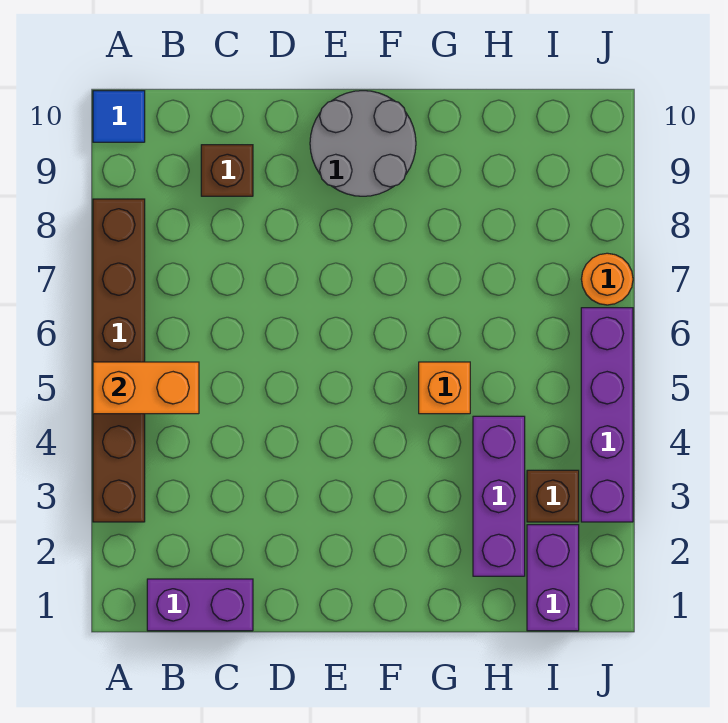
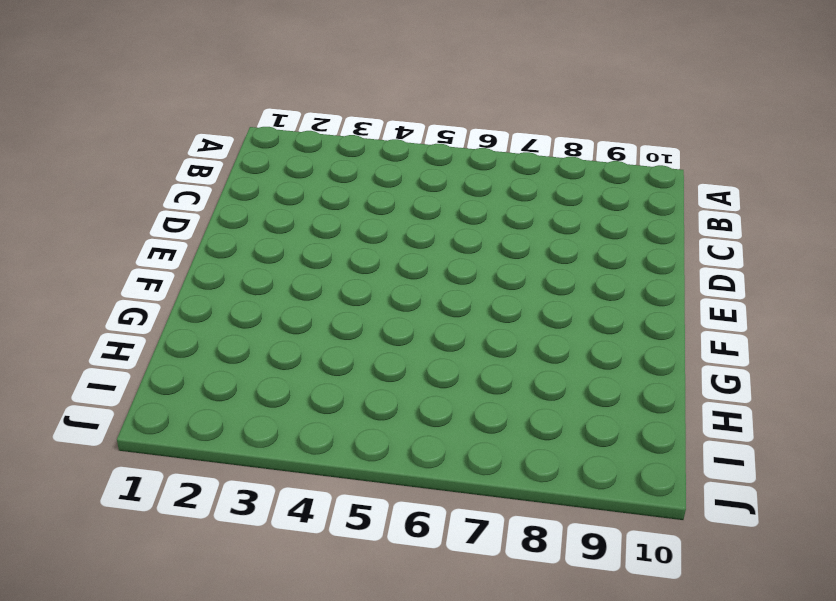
none -> brown brick A3:A8 level 1
none -> blue tile A10 level 1
none -> purple brick B1:C1 level 1

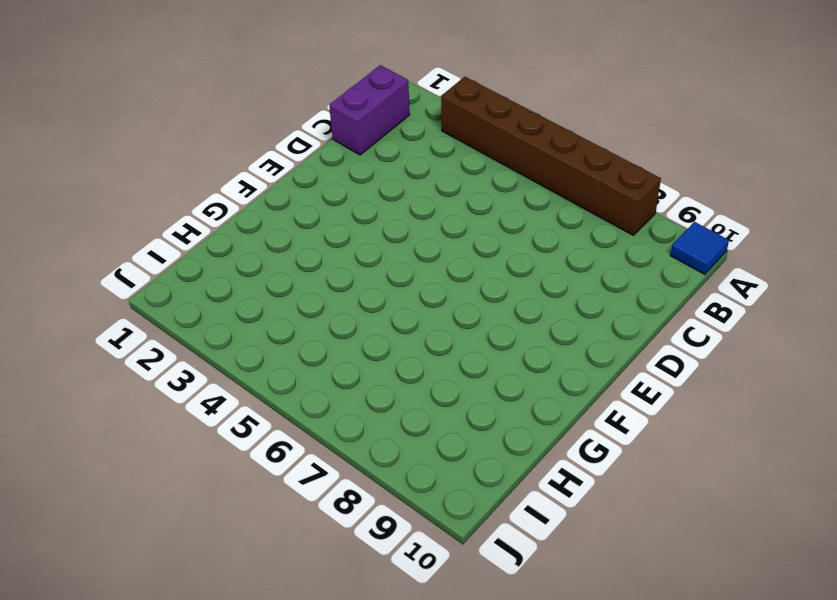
none -> brown brick C9 level 1
none -> grey round brick E9:F10 level 1
none -> orange brick G5 level 1

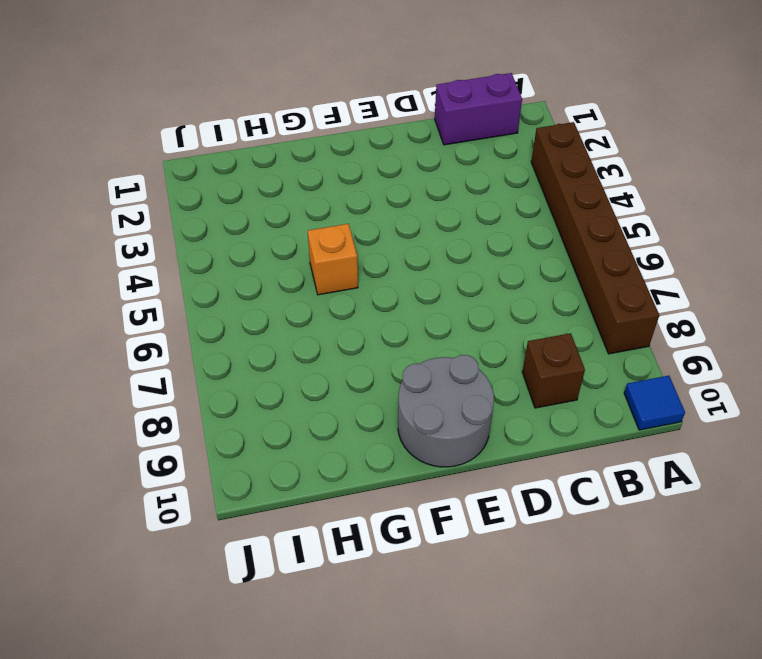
none -> purple brick H2:H4 level 1
none -> purple brick I1:I2 level 1
none -> brown brick I3 level 1

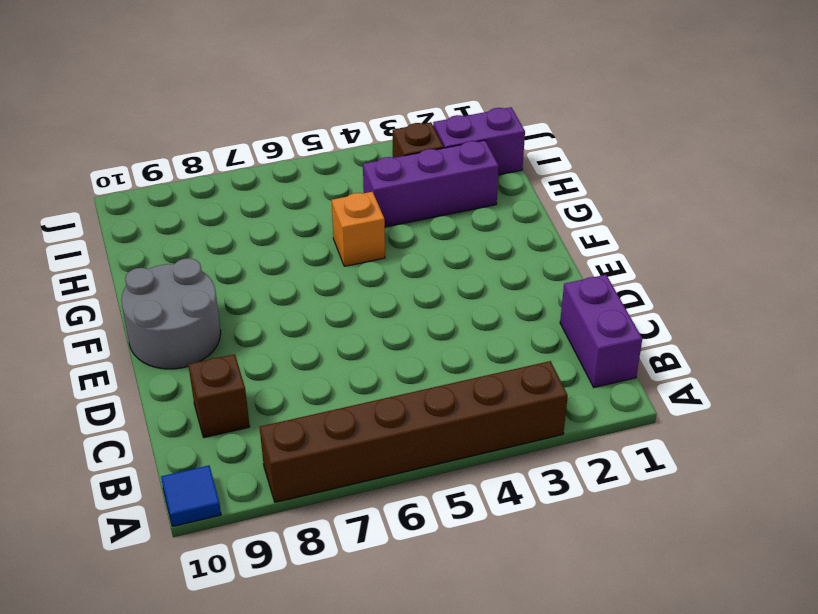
none -> purple brick J3:J6 level 1
none -> orange round brick J7 level 1
none -> orange brick A5:B5 level 2

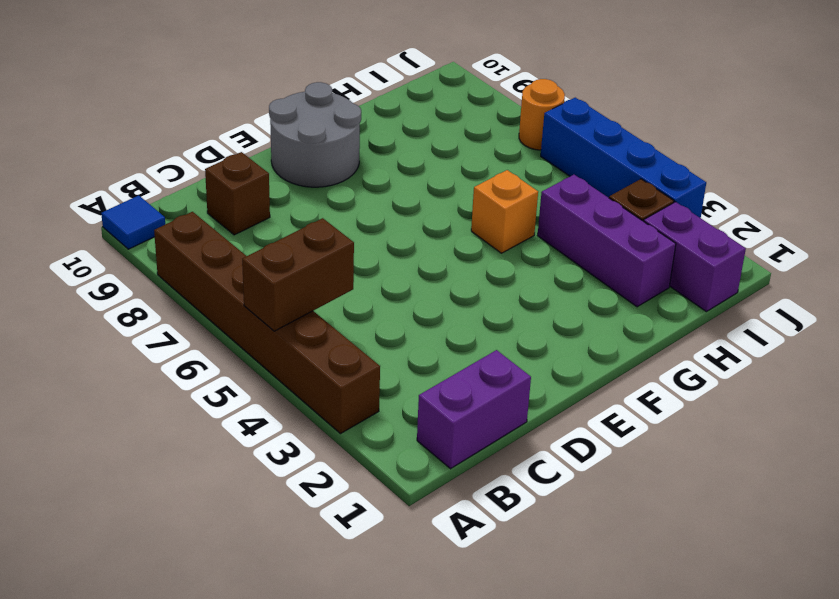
brown brick A5:B5 level 2 -> orange brick A5:B5 level 2
blue brick J3:J6 level 1 -> purple brick J3:J6 level 1

